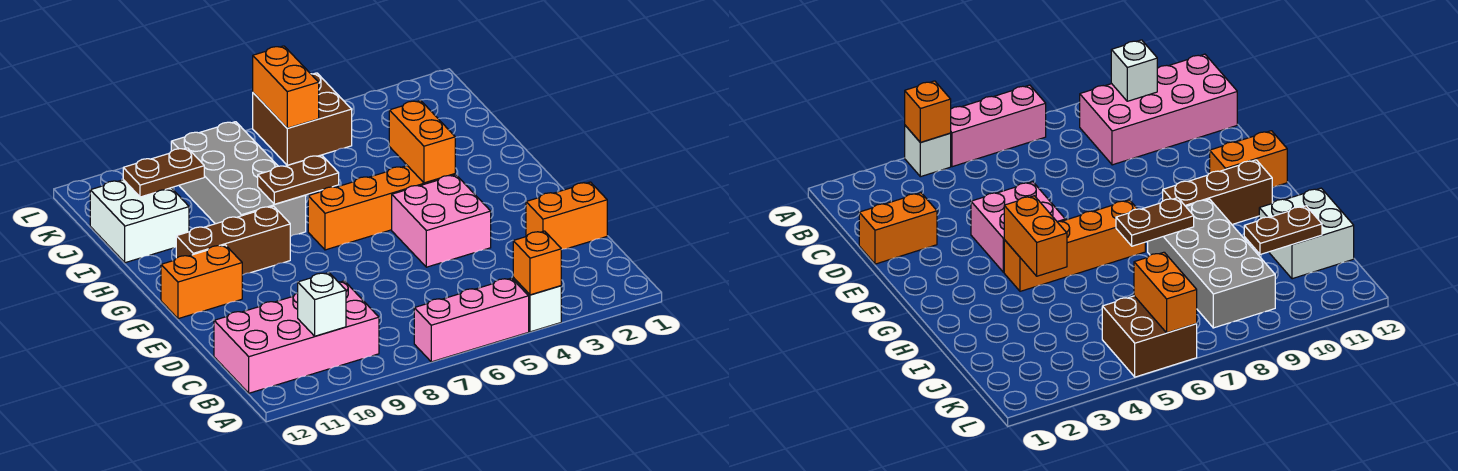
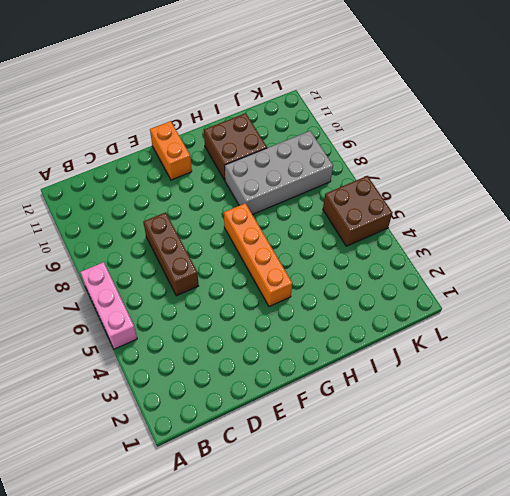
brown brick D6:D8 level 1 -> brown brick G9:G11 level 1
brown brick H10:I11 level 1 -> white brick I11:J12 level 1
none -> white brick A4 level 1
none -> pink brick B9:C12 level 1
none -> orange brick D1:D2 level 1

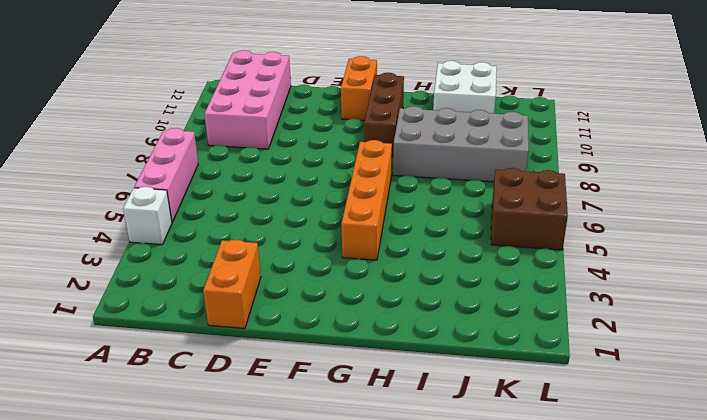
none -> pink brick E4:F5 level 1
none -> orange brick A4 level 2
none -> white brick B10 level 2

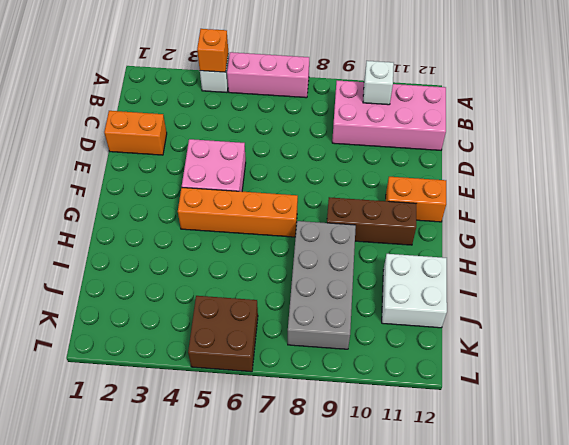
none -> orange brick G4:H4 level 2
none -> brown plate H7:H8 level 2
none -> brown plate J10:J11 level 2

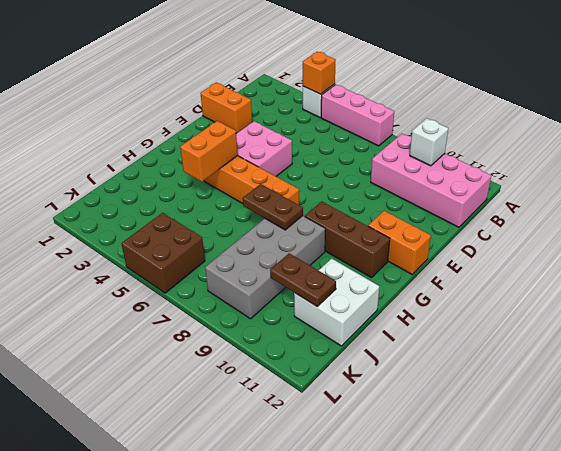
none -> orange brick K6:L6 level 2

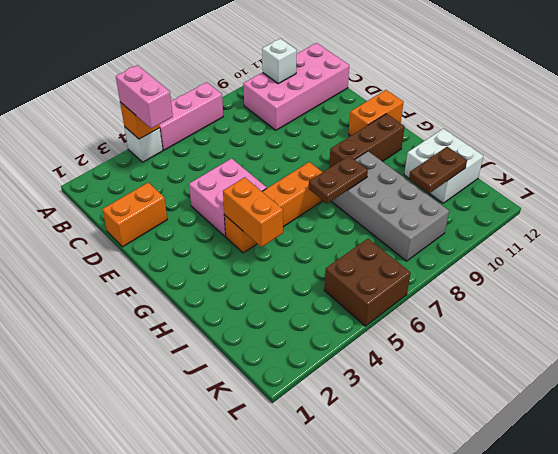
pink brick A4:B4 level 3 -> none
none -> orange brick K6:L6 level 2

